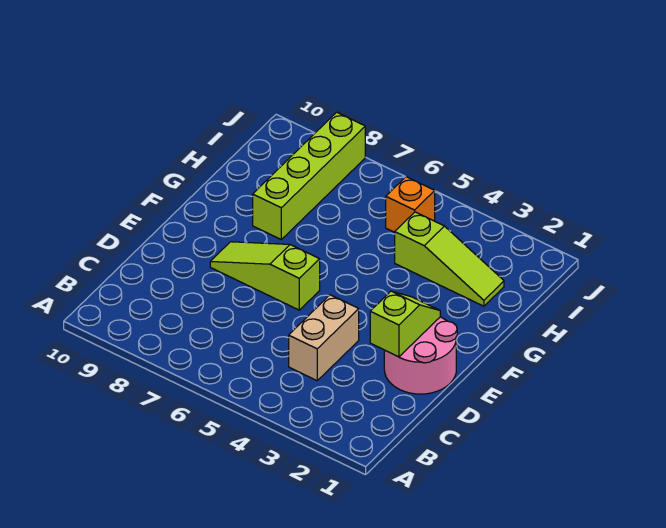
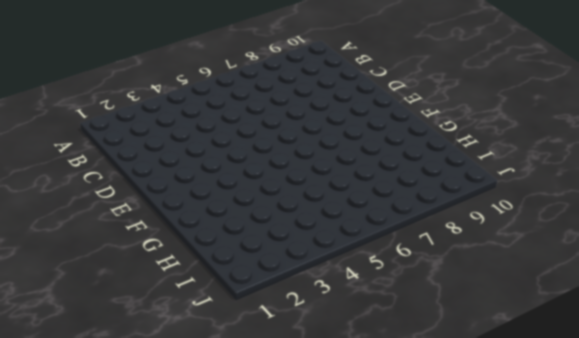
none -> tan brick C4:D4 level 1
none -> pink round brick D1:E2 level 1

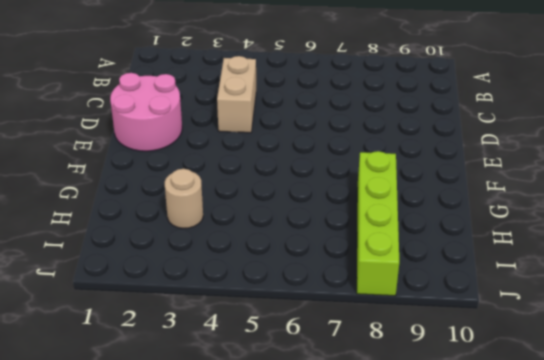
tan round brick H3 level 1 -> lime slope H2:H4 level 1 top 4
none -> lime slope E6:E8 level 1 top 6
none -> orange brick I5 level 1

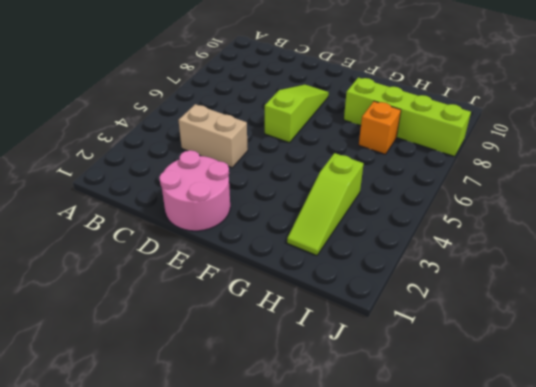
orange brick H7 level 1 -> orange brick I5 level 1
none -> lime slope D2:E2 level 2 top D

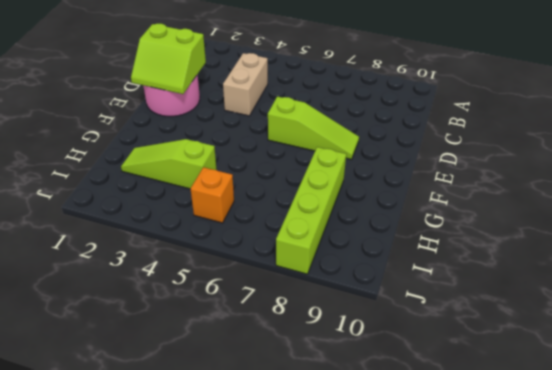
lime slope D1:E2 level 2 top D -> lime slope D2:E2 level 2 top D

